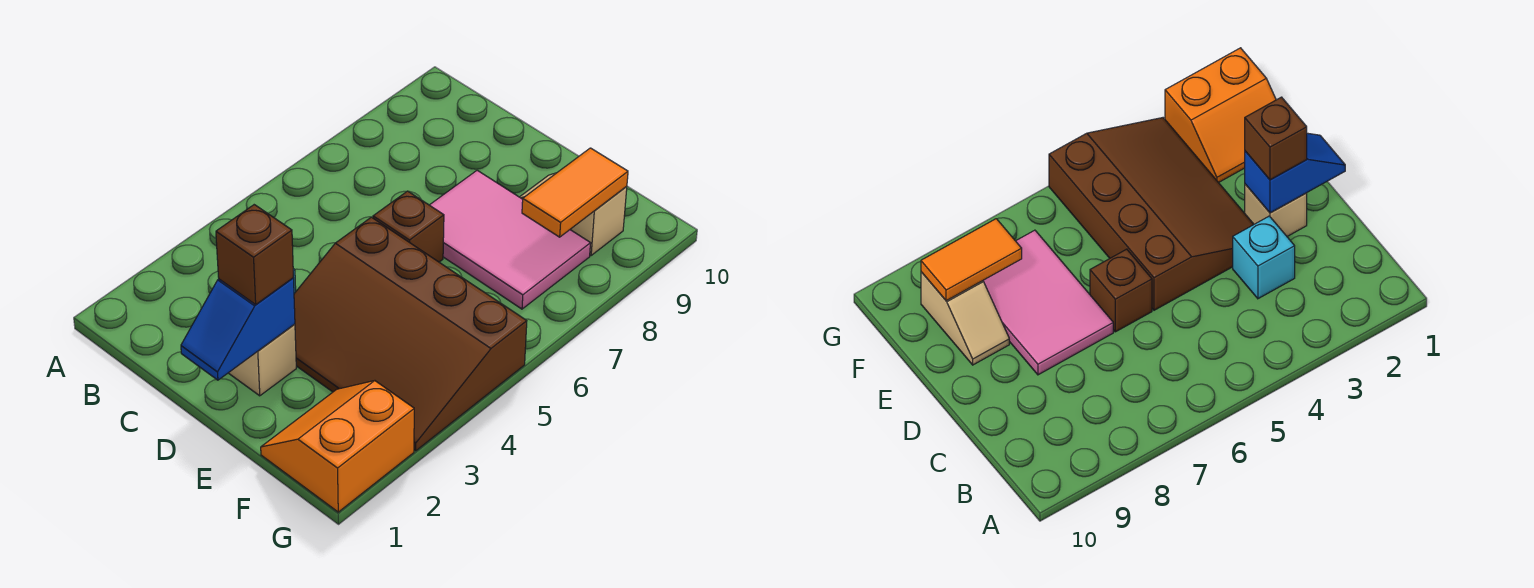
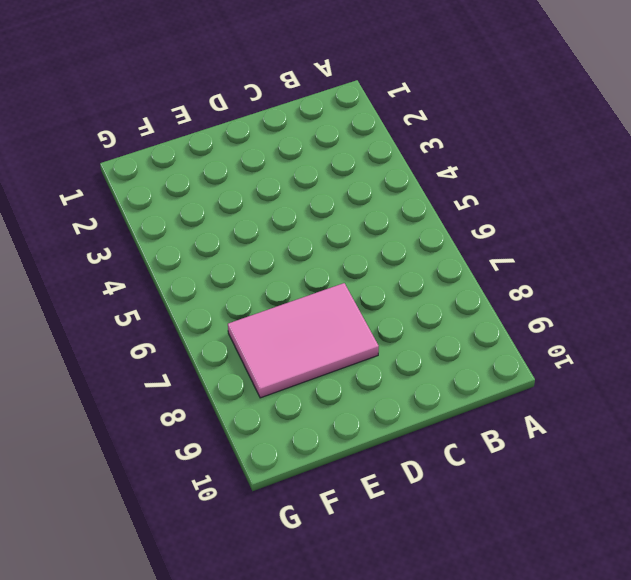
none -> cyan brick C3 level 1
none -> tan brick D2 level 1

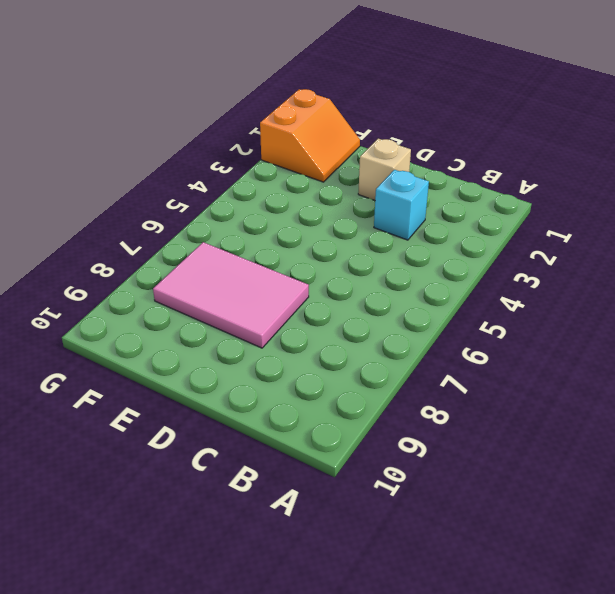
none -> brown slope D3:G5 level 1 top 5
none -> brown brick D6 level 1

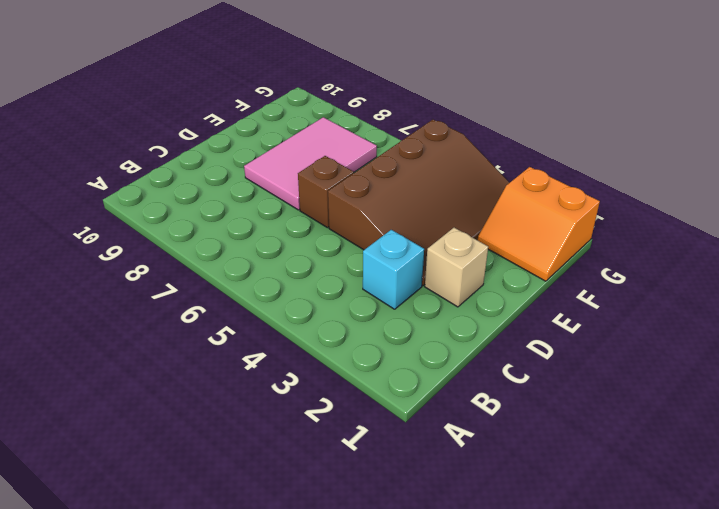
none -> tan slope E9:F9 level 1 top F
none -> blue slope D1:D2 level 2 top 2

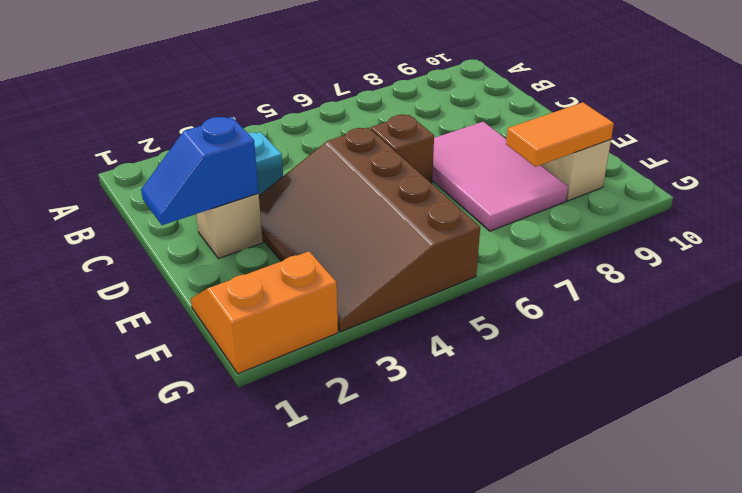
none -> brown brick D2 level 3

